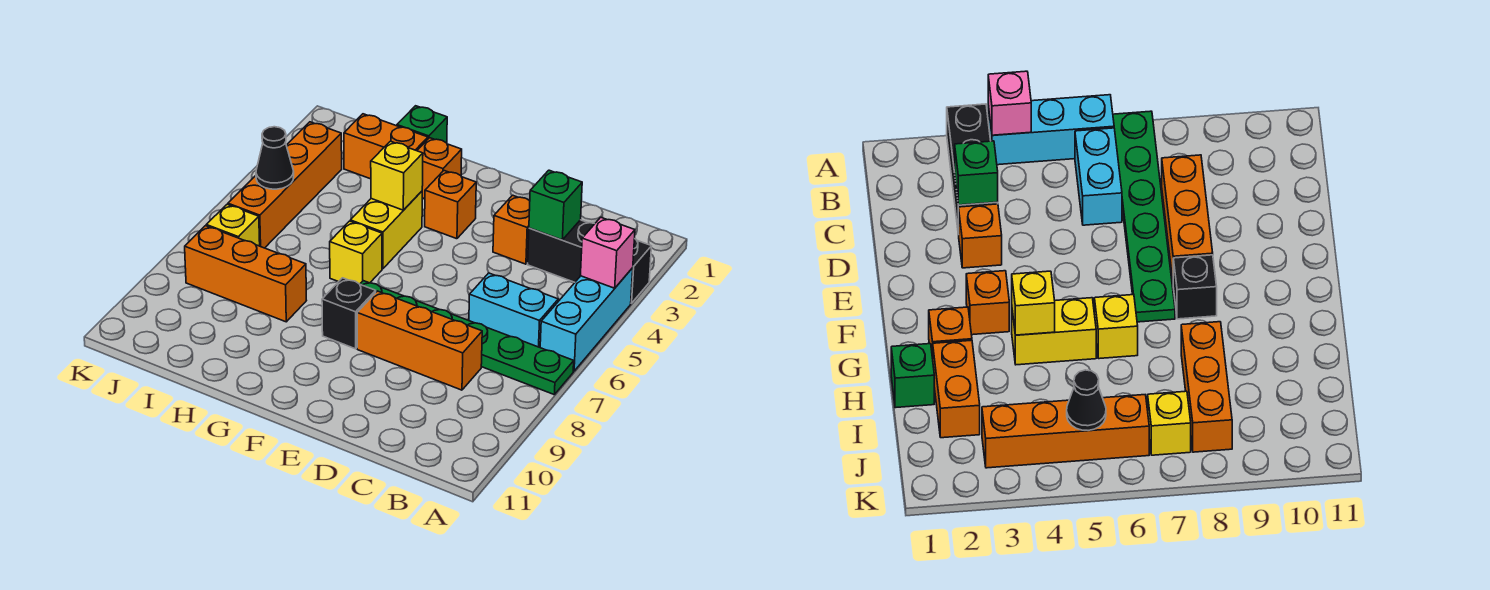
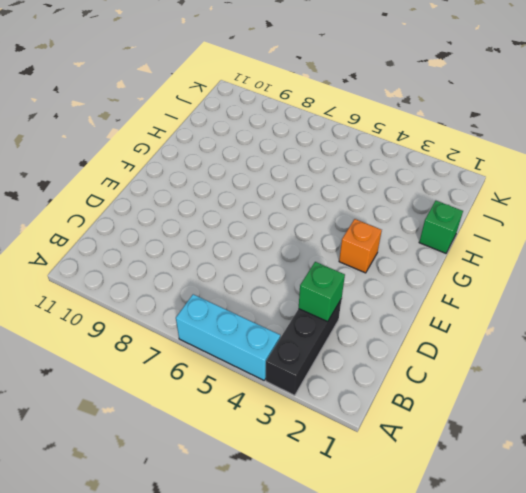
none -> green plate A7:F7 level 1
none -> cyan brick B6:C6 level 1
none -> orange brick C8:E8 level 1

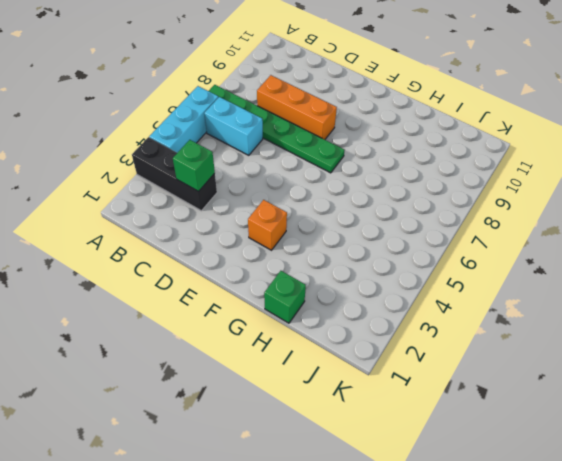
none -> orange brick D3 level 1
none -> black brick F8 level 1
none -> orange brick G2 level 1

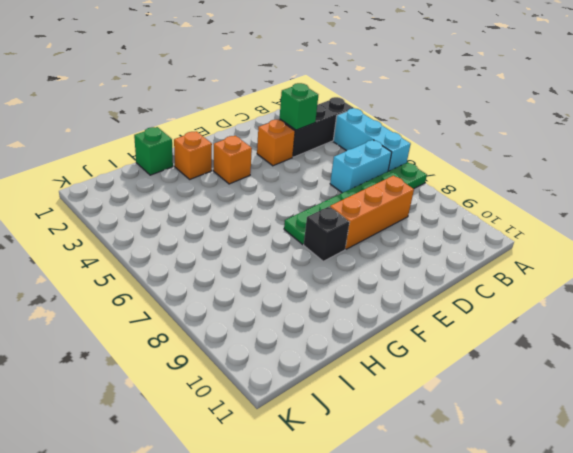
none -> yellow brick G4:G5 level 1
none -> yellow brick G6 level 1
none -> orange brick H2:I2 level 1

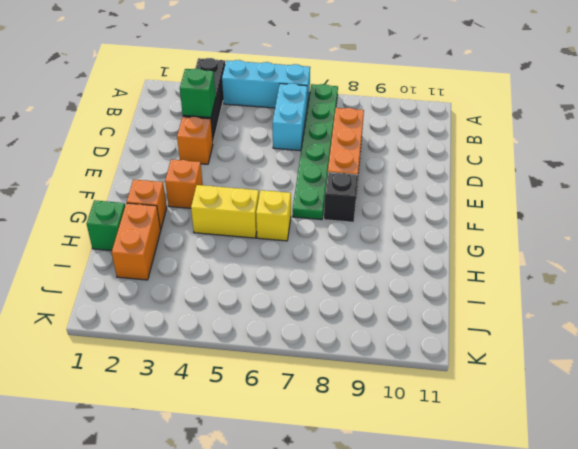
none -> orange brick H8:J8 level 1
none -> orange brick J3:J6 level 1
none -> yellow brick J7 level 1

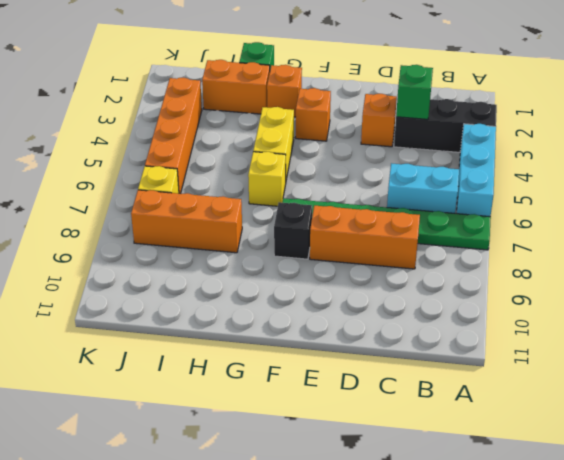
none -> pink brick A4 level 2
none -> yellow brick G4 level 2
none -> black cone J5 level 2

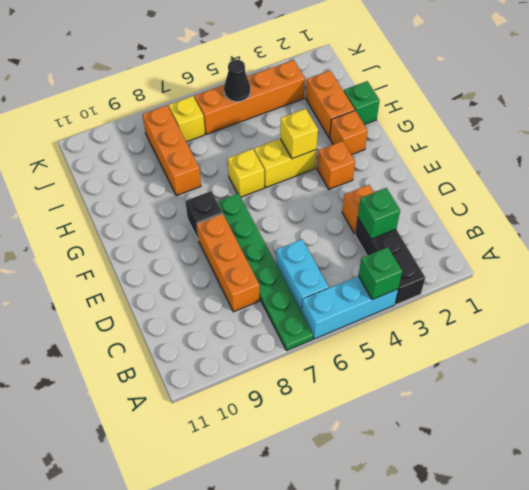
green brick A4 level 2 -> pink brick A4 level 2

